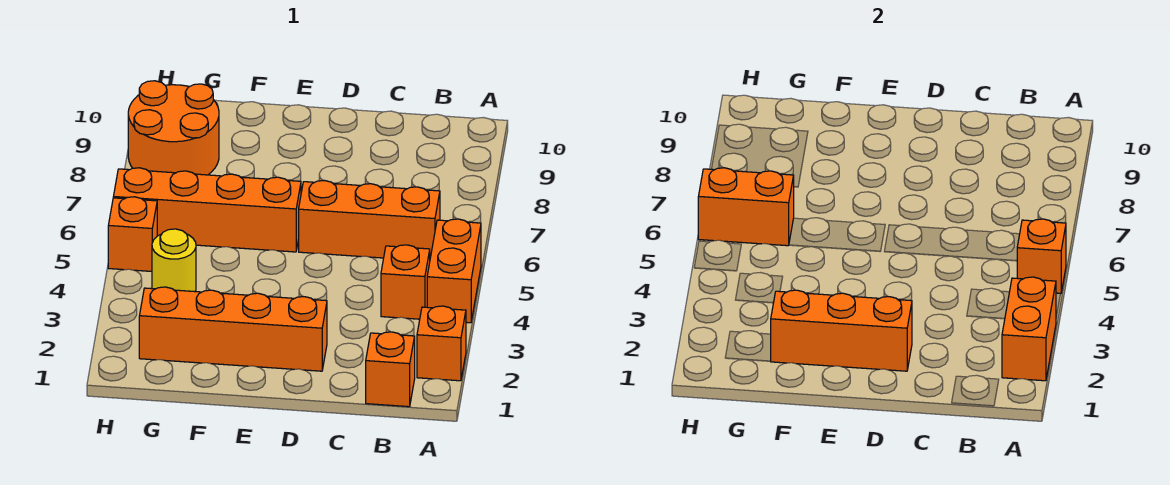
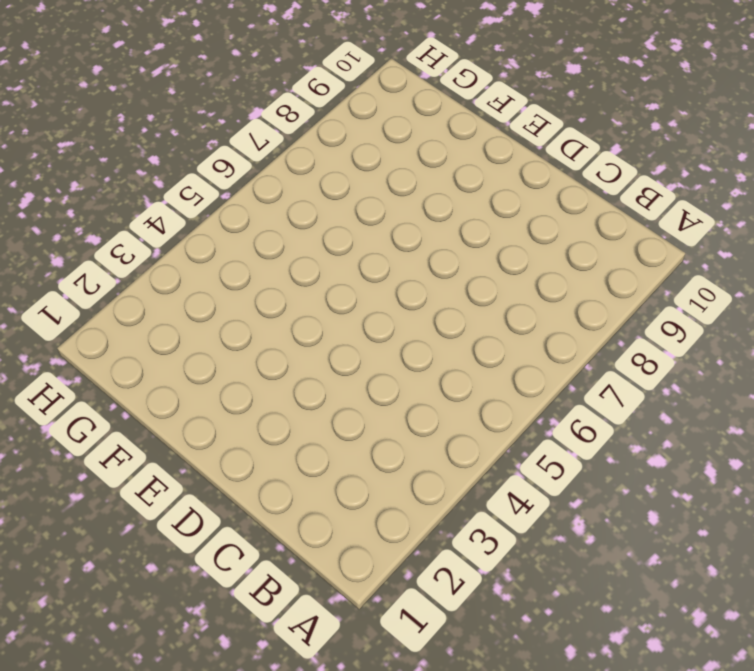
none -> orange brick A2 level 1
none -> orange brick A4:A5 level 1
none -> orange brick B1 level 1

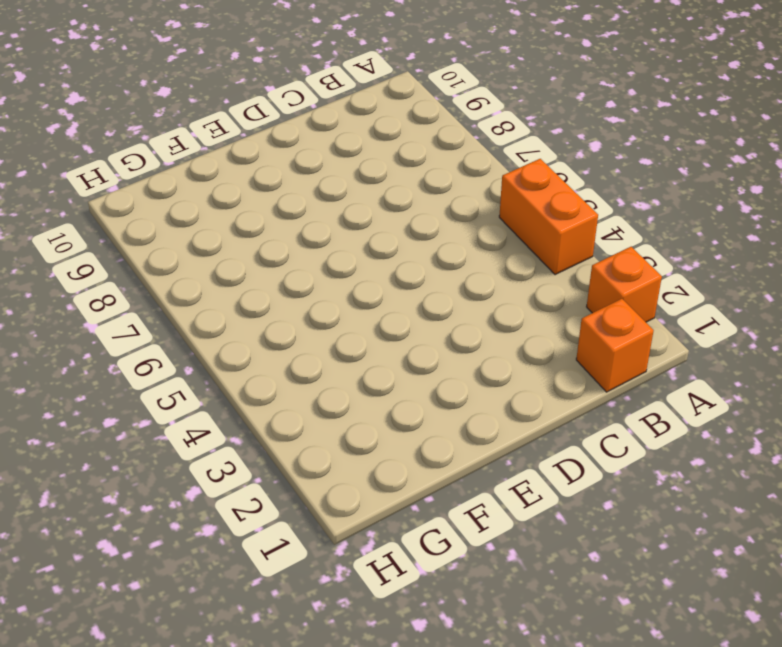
none -> orange brick B4 level 1
none -> orange brick B6:D6 level 1
none -> orange brick D2:G2 level 1

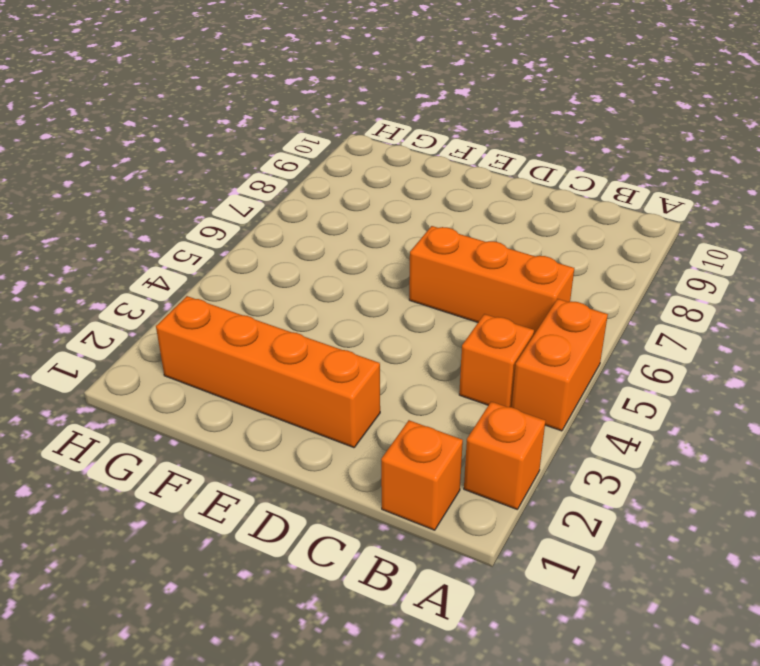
none -> orange brick E6:H6 level 1
none -> yellow round brick G4 level 1
none -> orange round brick G8:H9 level 1

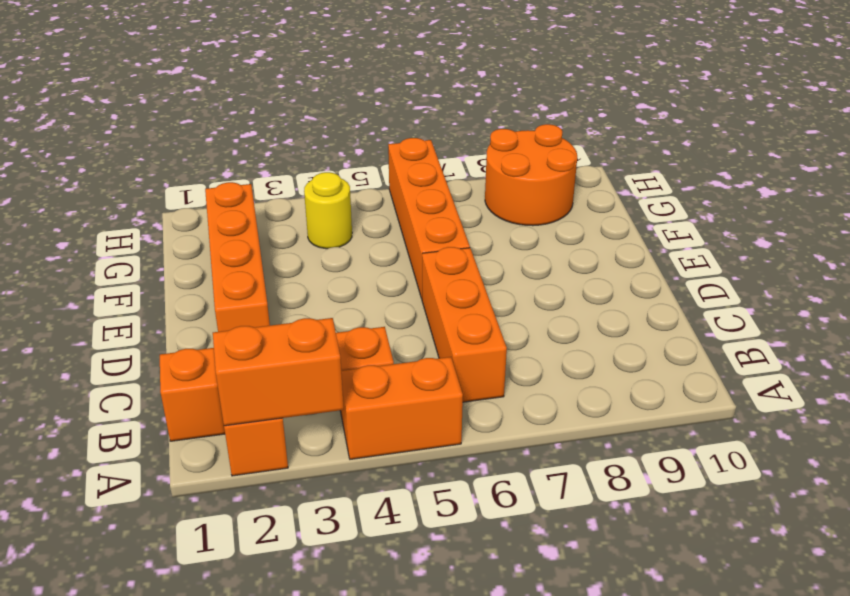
none -> orange brick H5 level 1
none -> orange brick A5 level 2
none -> orange brick D2:F2 level 2

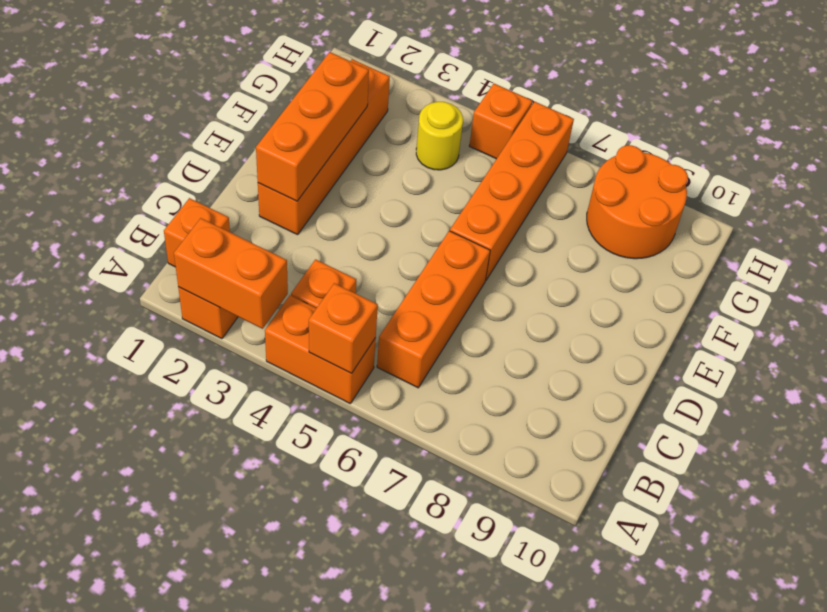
none -> orange brick G6:H6 level 2

